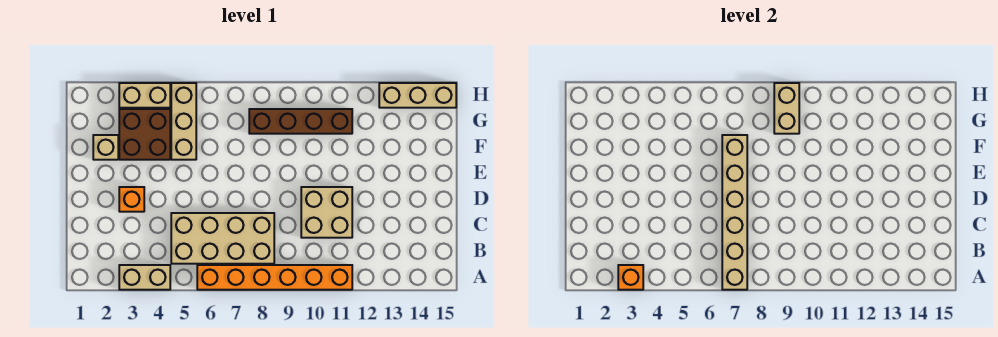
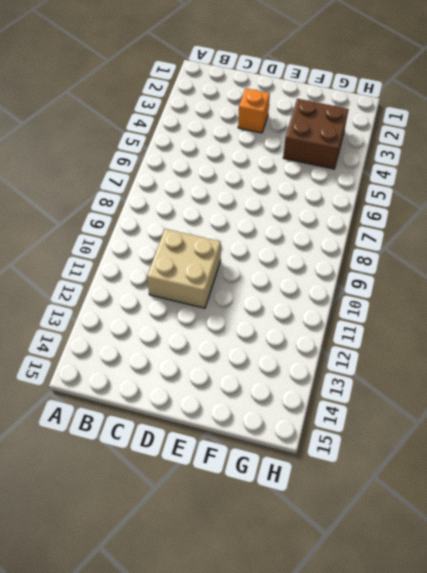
none -> tan brick A3:A4 level 1
none -> orange brick A6:A11 level 1
none -> tan brick B5:C8 level 1

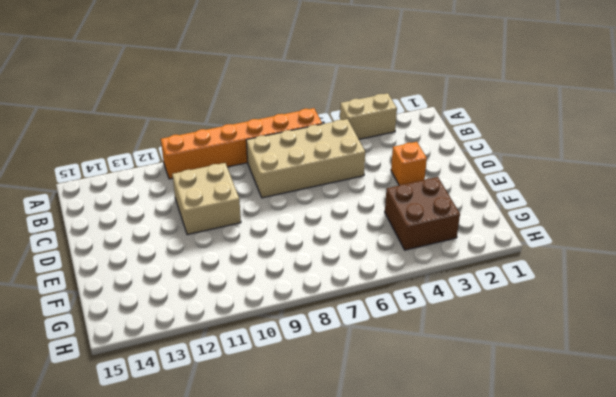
none -> tan brick F2 level 1
none -> tan brick F5:H5 level 1
none -> brown brick G8:G11 level 1

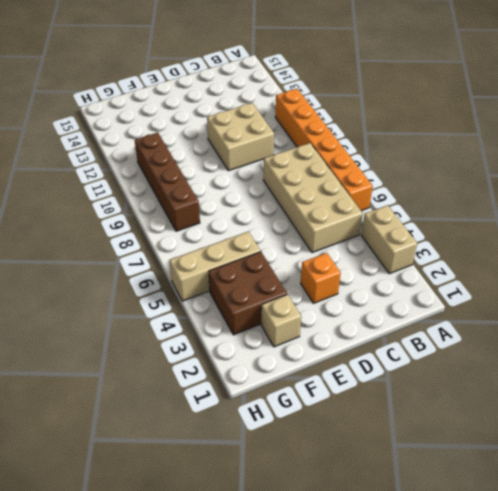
none -> tan brick H3:H4 level 1
none -> tan brick H13:H15 level 1
none -> orange brick A3 level 2

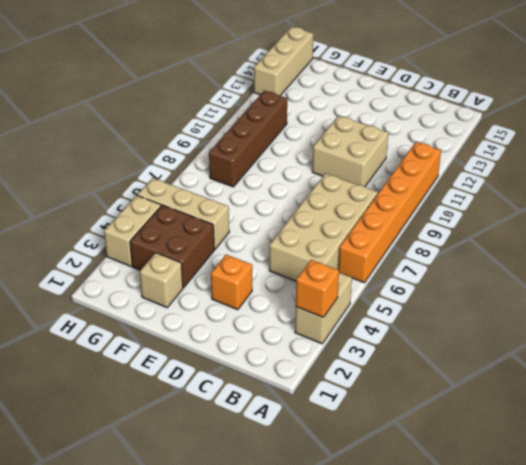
none -> tan brick A7:F7 level 2
none -> tan brick G9:H9 level 2

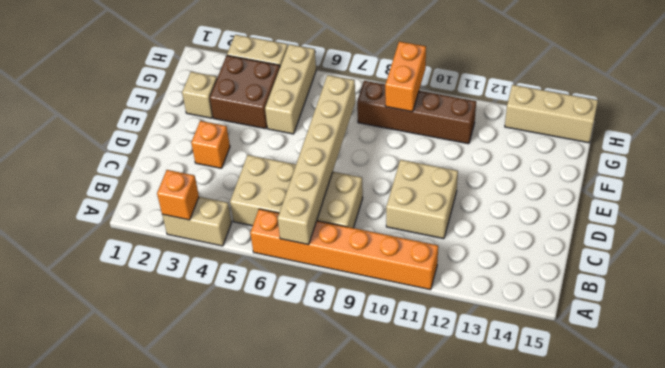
orange brick G9:H9 level 2 -> tan brick G9:H9 level 2

